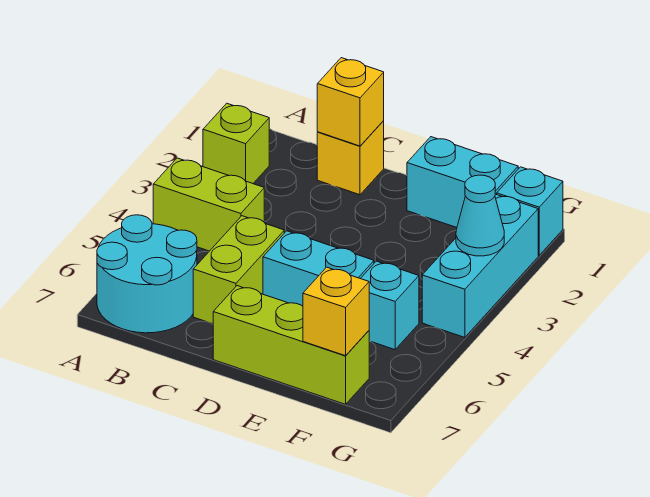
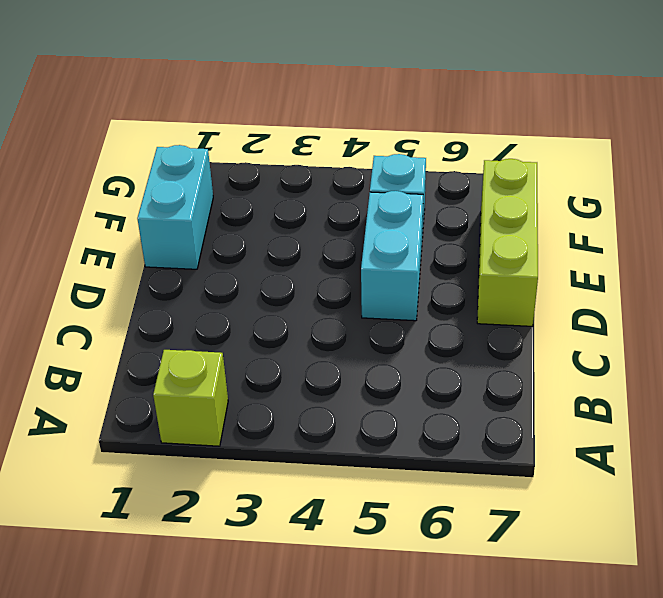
none -> lime brick A4:B4 level 1
none -> cyan round brick A6:B7 level 1
none -> yellow brick C1 level 1

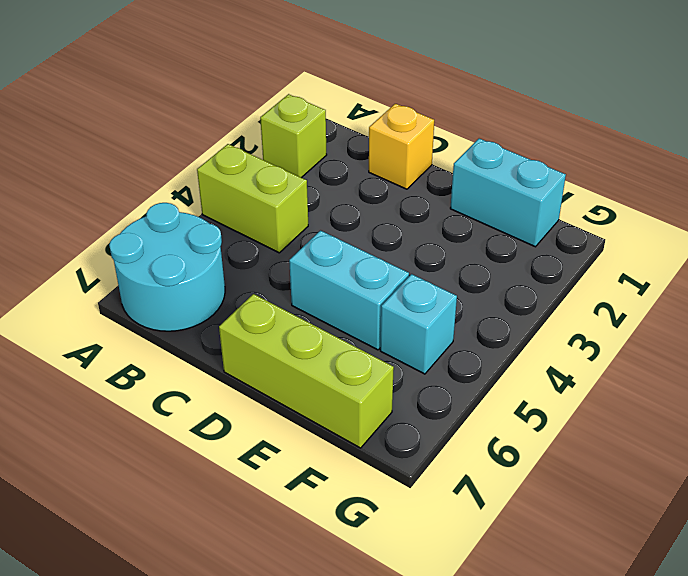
none -> lime brick C5:C6 level 1
none -> cyan brick G1 level 1
none -> cyan brick G2:G4 level 1

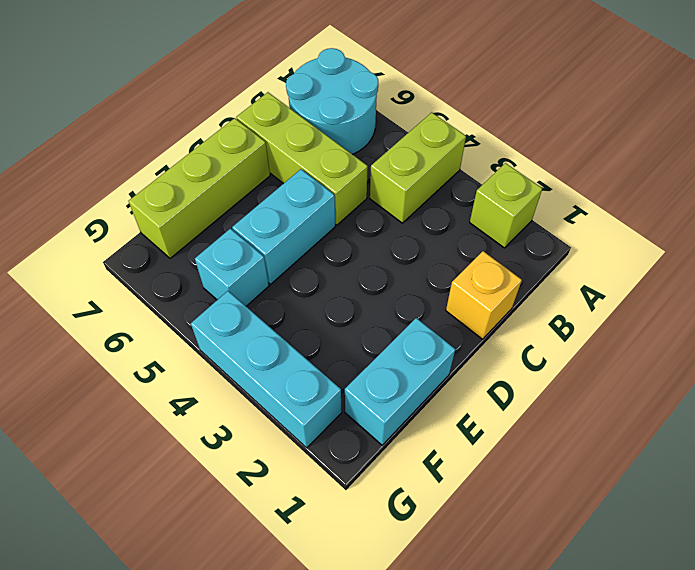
lime brick C5:C7 level 1 -> lime brick C5:C6 level 1
none -> cyan brick G1 level 1
none -> yellow brick C1 level 2
none -> yellow brick F7 level 2

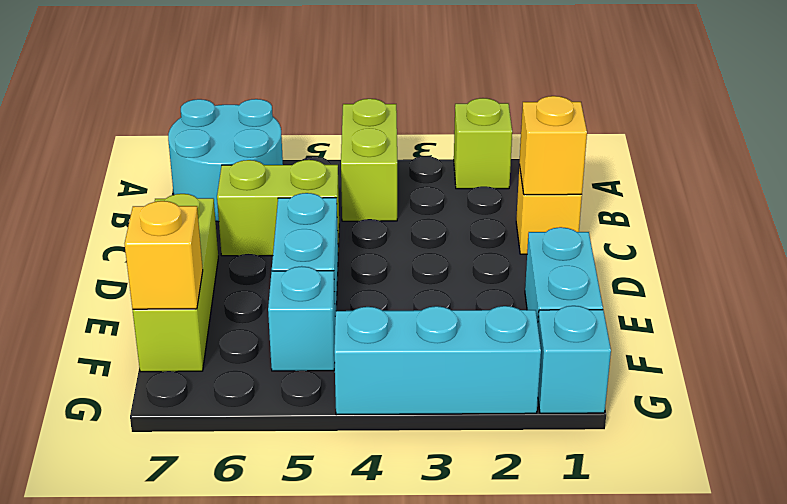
none -> cyan cone G3 level 2

